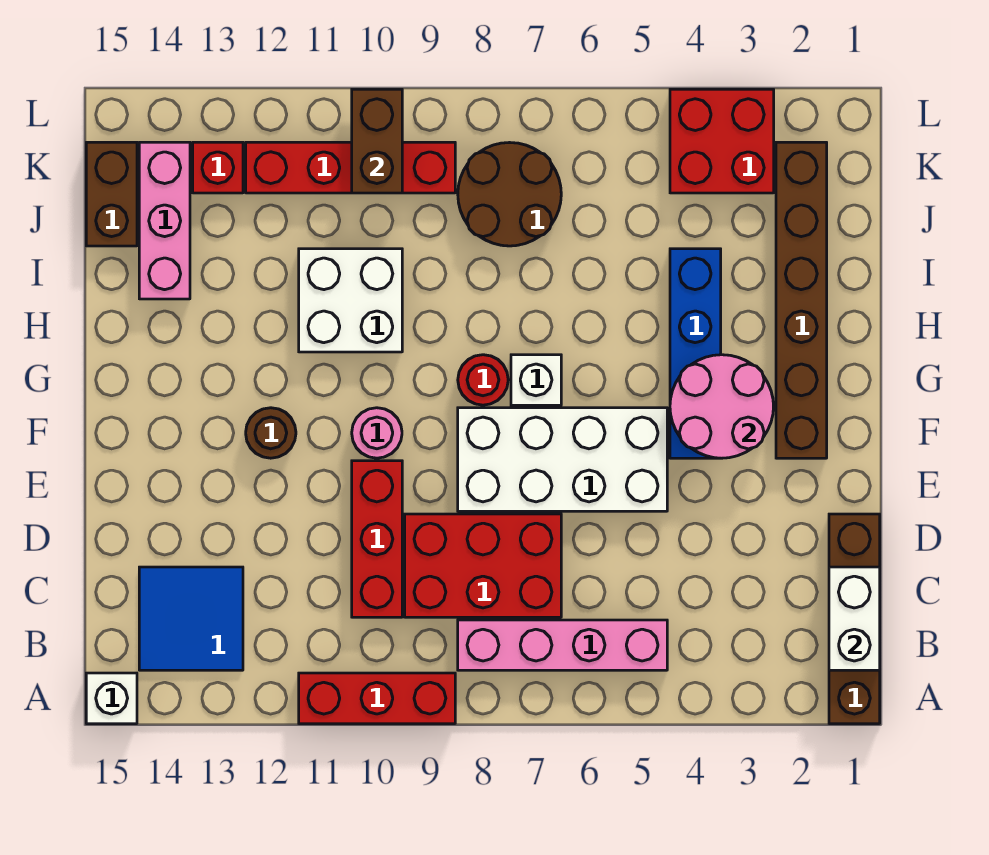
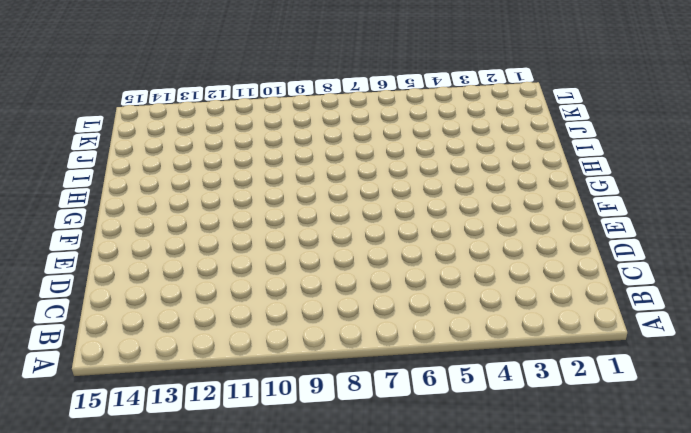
none -> brown brick A1:D1 level 1
none -> red brick A9:A11 level 1
none -> white brick A15 level 1

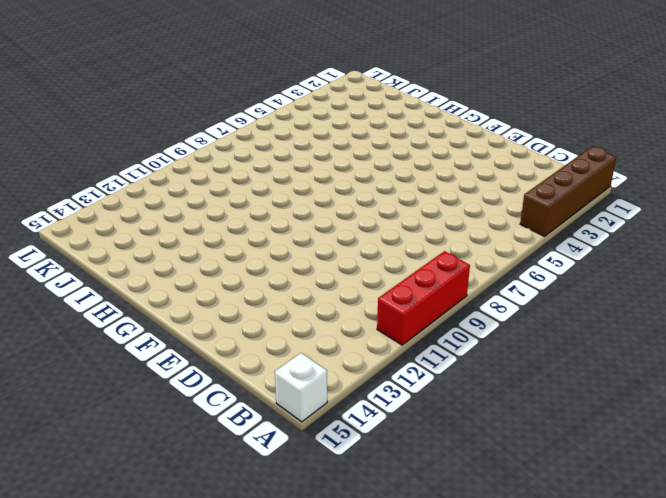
brown brick A1:A4 level 1 -> brown brick A1:D1 level 1
none -> pink brick B5:B8 level 1
none -> blue tile B13:C14 level 1
none -> red brick C7:D9 level 1

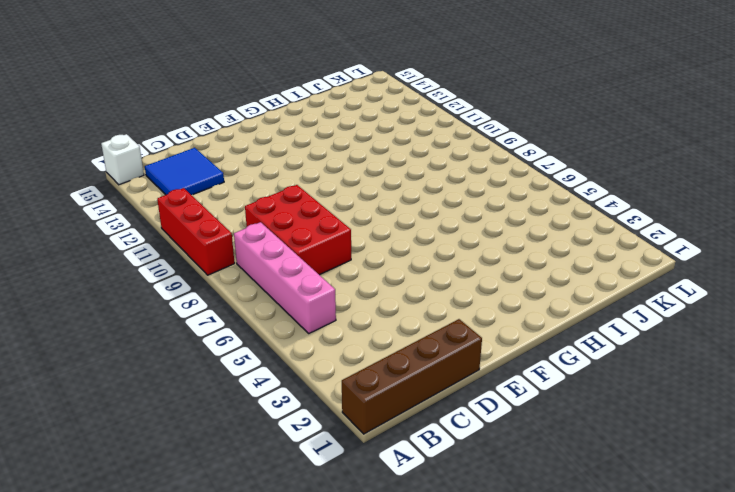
none -> red brick C10:E10 level 1
none -> white brick E5:F8 level 1
none -> brown brick F2:K2 level 1

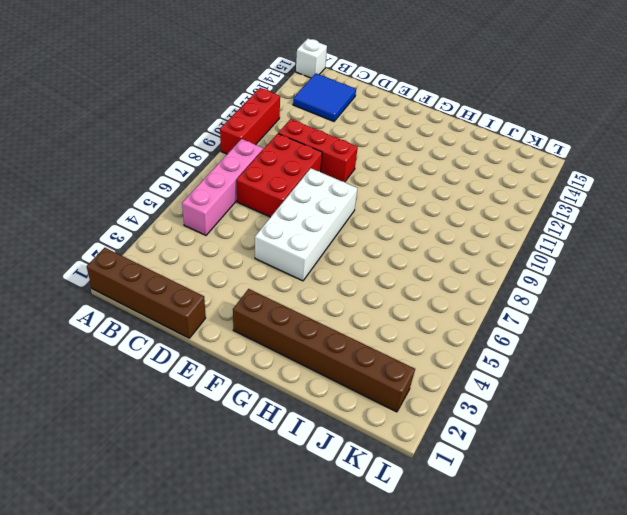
none -> blue brick F4:I4 level 1
none -> pink round brick F10 level 1
none -> brown round brick F12 level 1

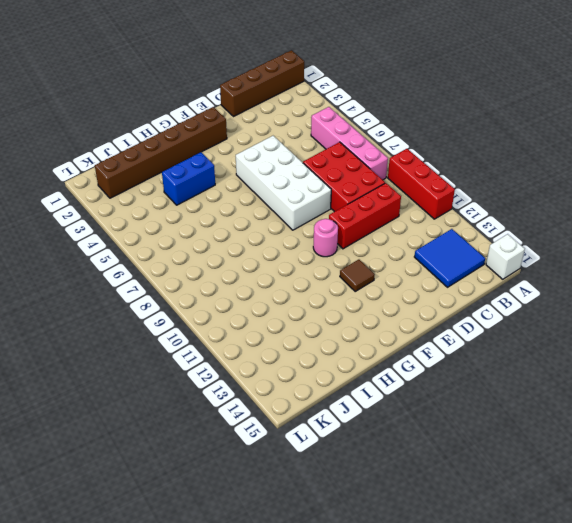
brown tile F12 level 1 -> brown round brick F12 level 1
blue brick H4:I4 level 1 -> blue brick F4:I4 level 1
none -> white brick G7 level 1
none -> red round brick G8 level 1
none -> white brick H10:I11 level 1

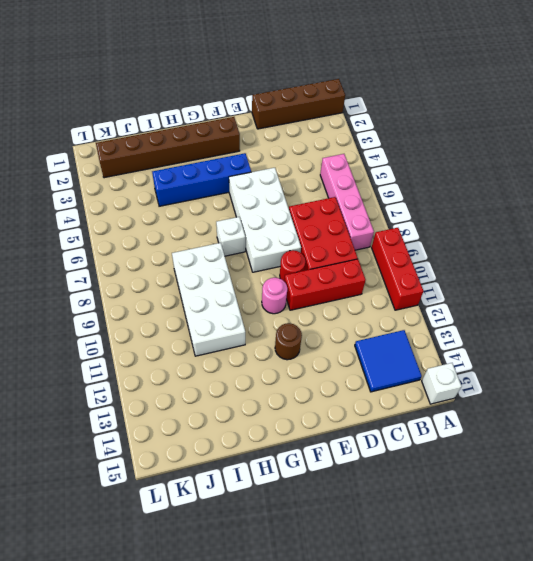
red round brick E9 level 1 -> red round brick G8 level 1
white brick H8:I11 level 1 -> white brick H10:I11 level 1
none -> pink brick I14:K14 level 1
none -> brown round brick J7:K8 level 1
none -> brown brick J15:K15 level 1

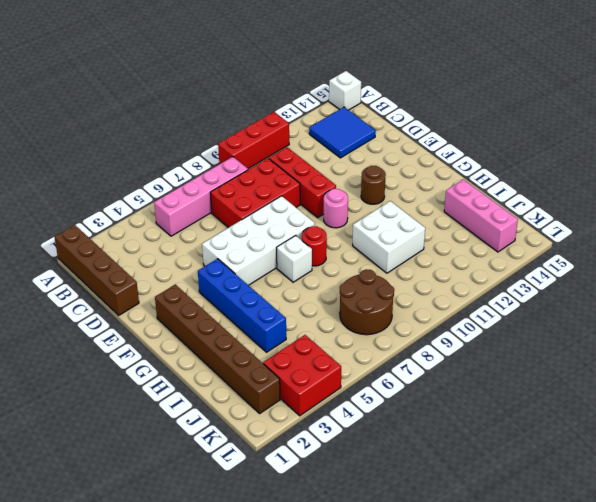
none -> brown brick J15:K15 level 1
none -> red brick K9:K12 level 1
none -> red brick K13 level 1

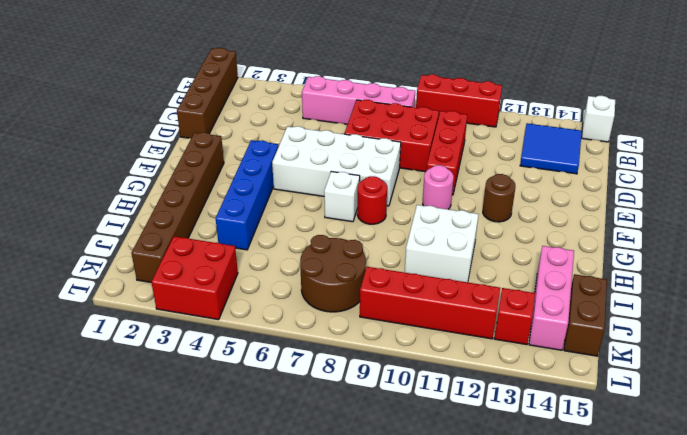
none -> white brick B1:C1 level 2
none -> pink round brick F3:G4 level 2
none -> brown brick K10:L10 level 2

